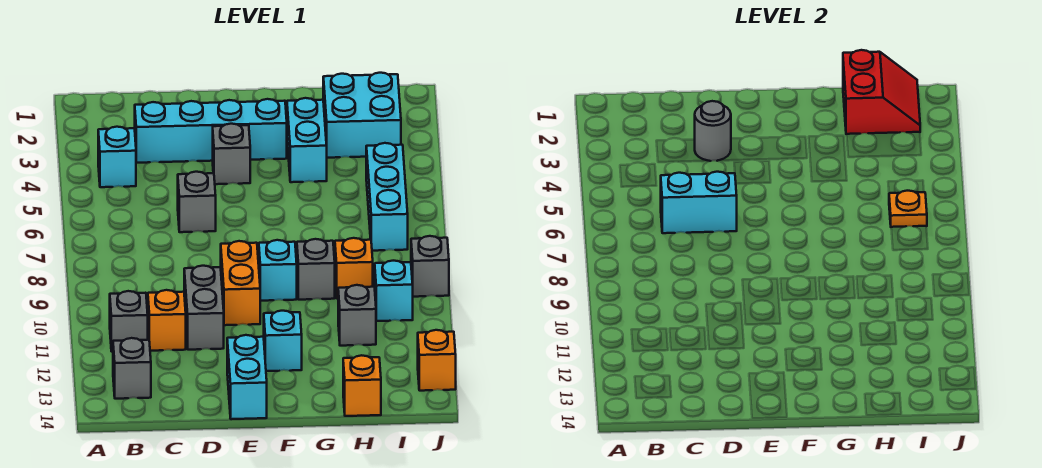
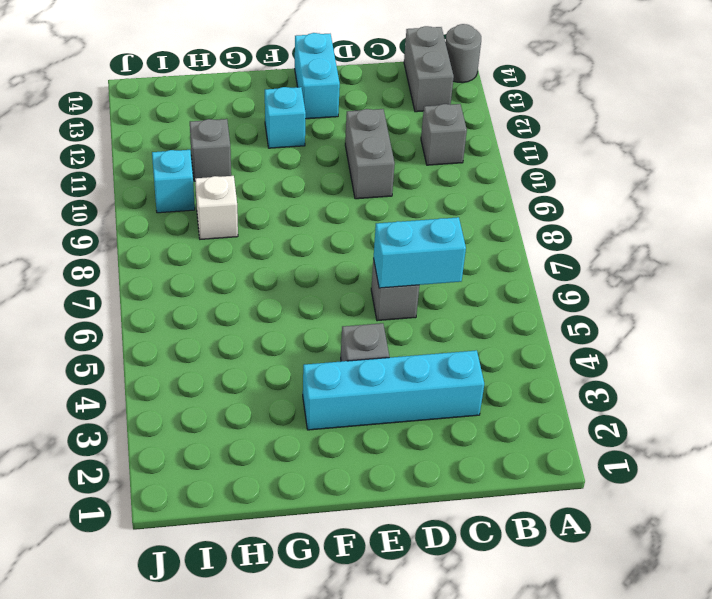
grey round brick A14 level 1 -> grey round brick D3 level 2
grey brick B13:B14 level 1 -> grey brick B13 level 1
white brick H9 level 1 -> orange brick H9 level 1
none -> cyan brick B4 level 1
none -> orange brick C11 level 1
none -> orange brick E9:E10 level 1

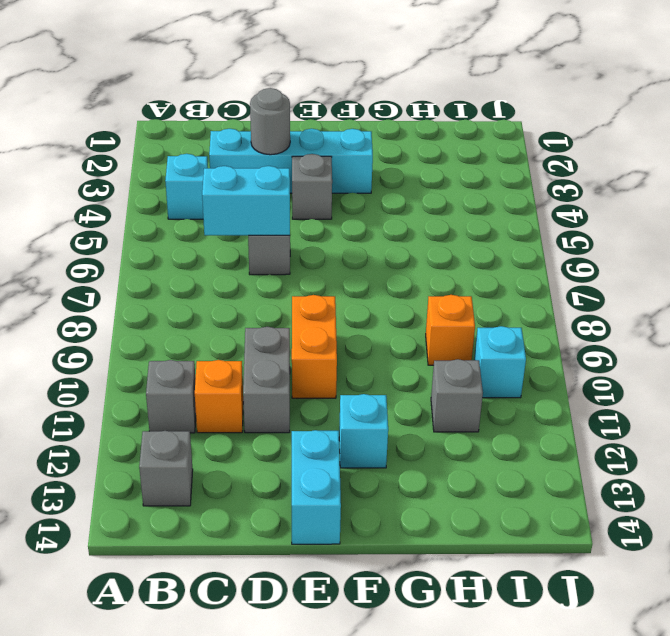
none -> cyan brick F9 level 1
none -> cyan brick G3:G4 level 1
none -> grey brick G9 level 1

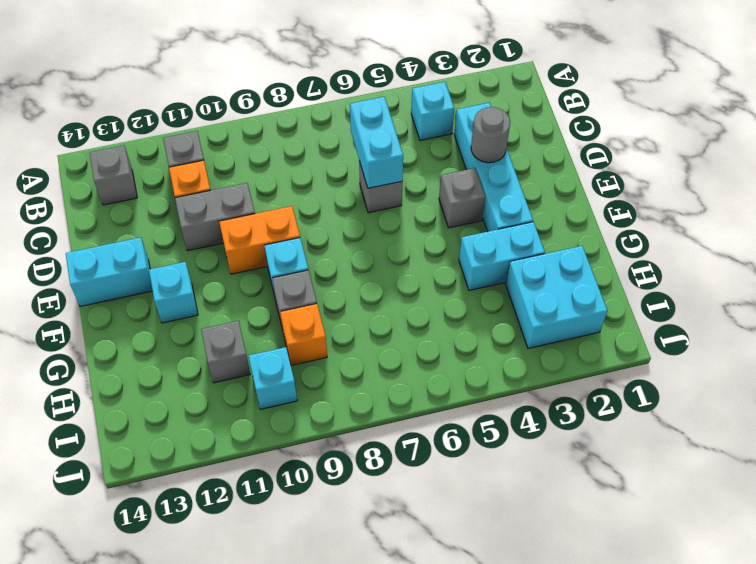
none -> orange brick H14 level 1
none -> cyan brick I5:I7 level 1
none -> grey brick J9 level 1

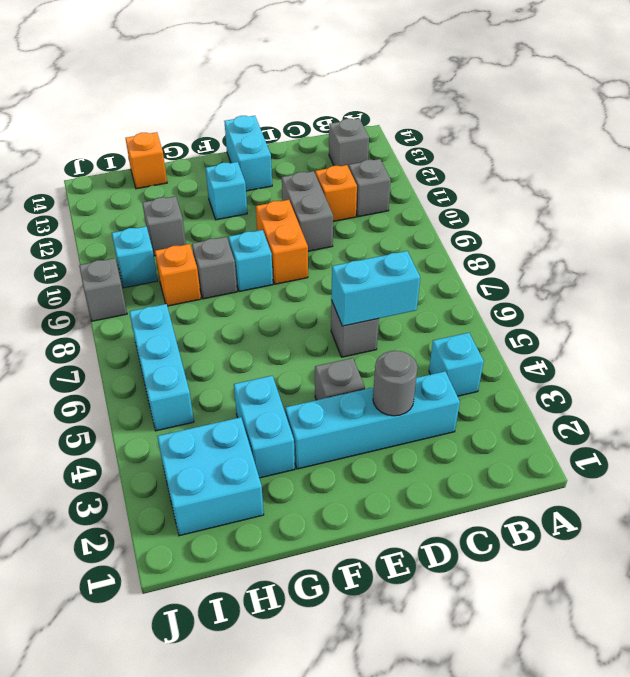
none -> orange brick J13 level 1
none -> red slope H1:I2 level 2 top H
none -> orange plate I6 level 2

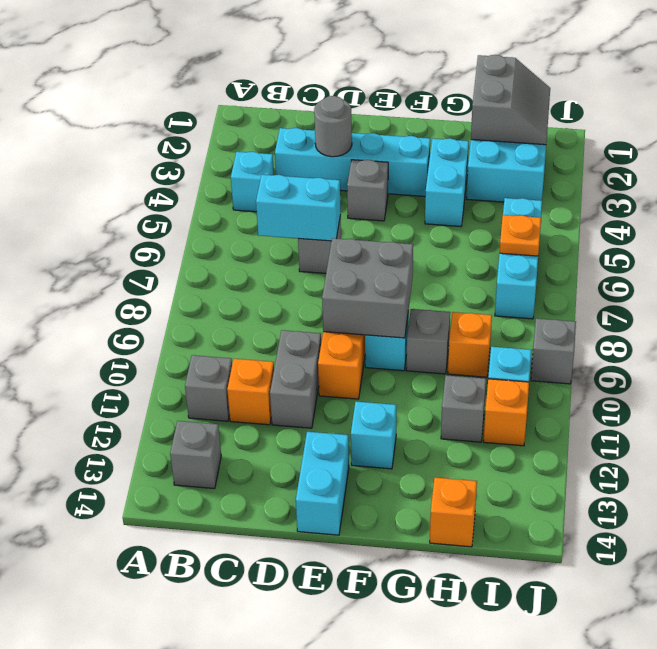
grey brick E8:F9 level 2 -> none
grey slope H1:I2 level 2 top H -> red slope H1:I2 level 2 top H
orange brick I11 level 1 -> orange brick J13 level 1

